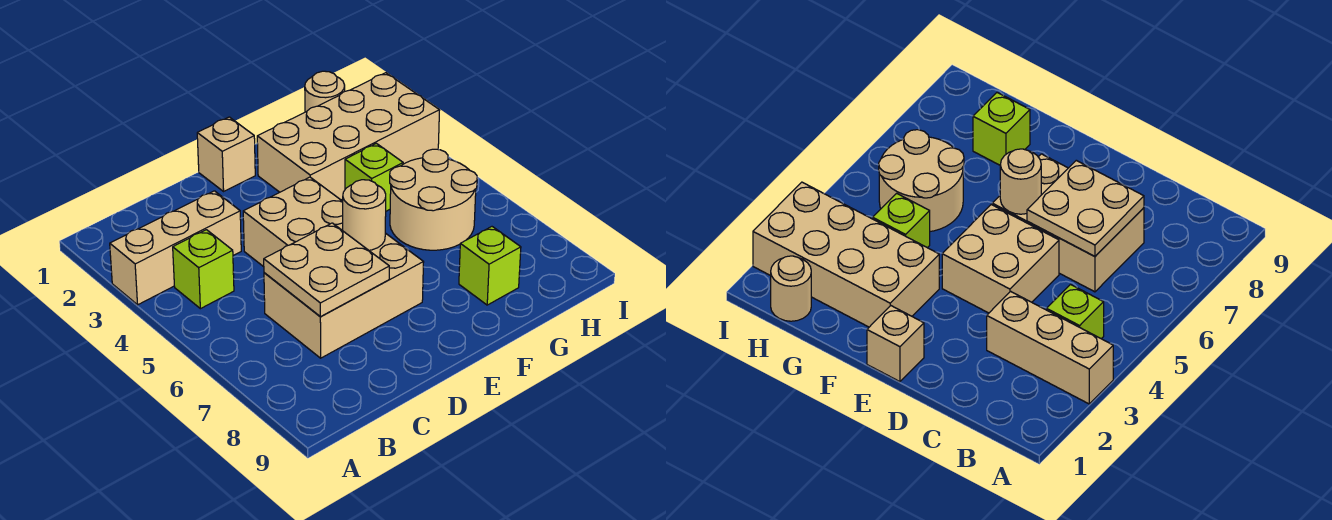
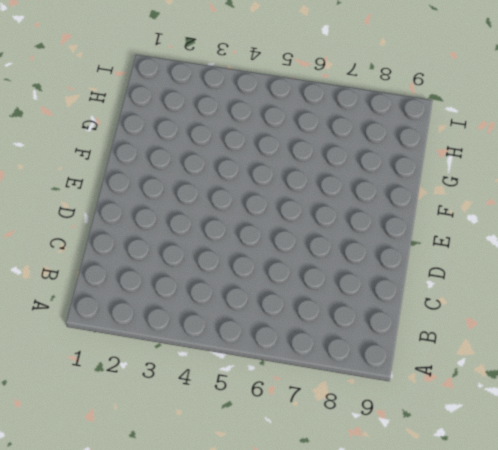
none -> tan brick A3:C3 level 1
none -> lime brick B4 level 1
none -> tan brick C6:E7 level 1

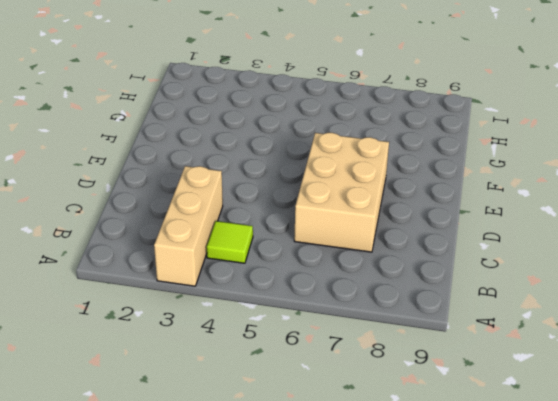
lime tile B4 level 1 -> lime brick B4 level 1
none -> tan brick D4:E5 level 1
none -> tan brick E1 level 1
none -> tan brick F2:I3 level 1

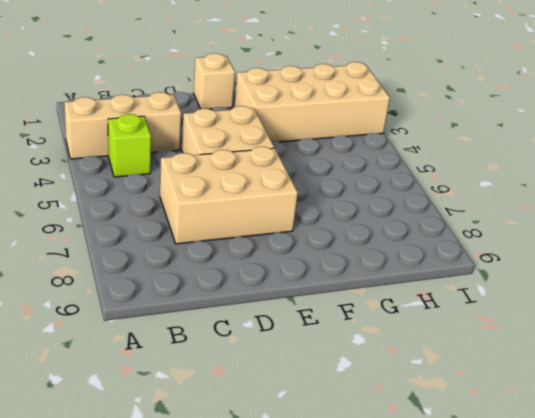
none -> lime brick G4 level 1
none -> tan round brick G5:H6 level 1
none -> lime brick G8 level 1

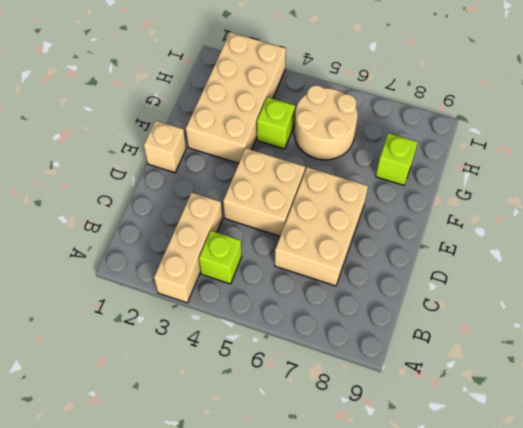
none -> tan round brick H1 level 1
none -> tan plate C6:D7 level 2
none -> tan round brick E6 level 2

